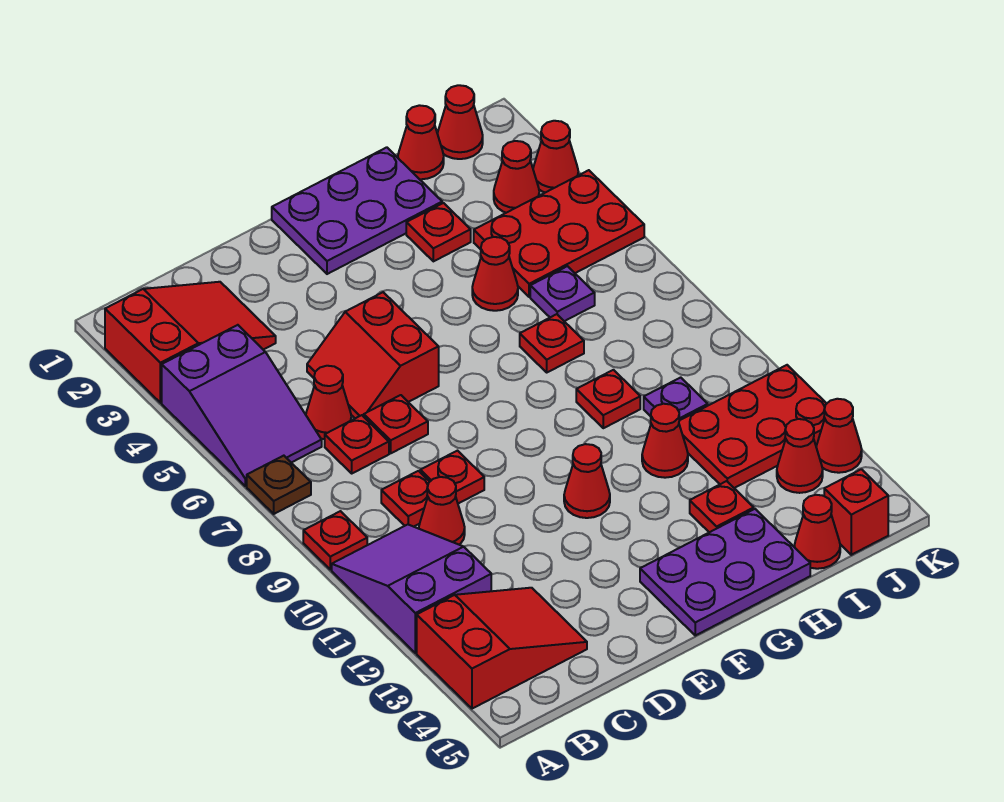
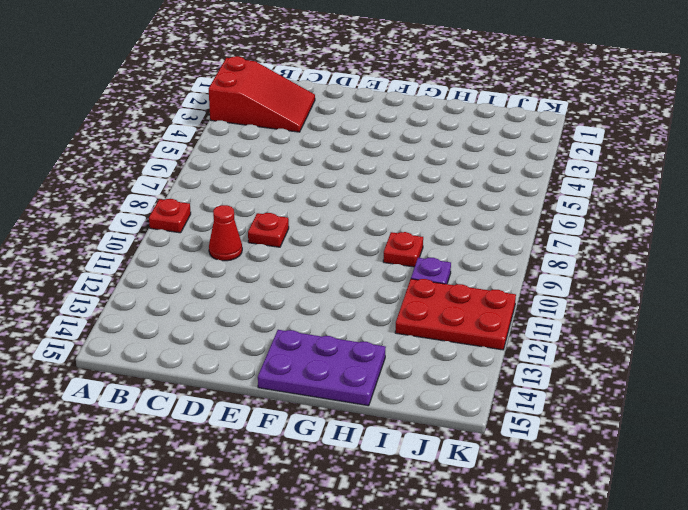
none -> purple slope A4:B6 level 1 top 4
none -> brown plate A7 level 1
none -> purple slope A10:B12 level 1 top 12
none -> red slope A13:C14 level 1 top A

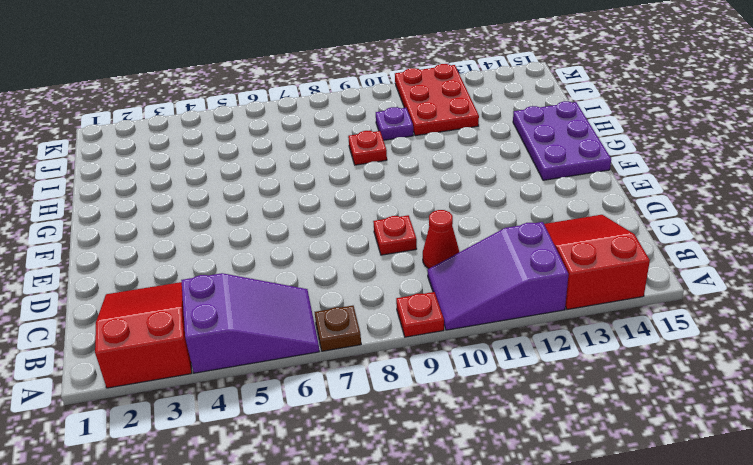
none -> red cone C6 level 1
none -> red plate C7 level 1
none -> red plate C9 level 1
none -> red slope D5:E6 level 1 top E

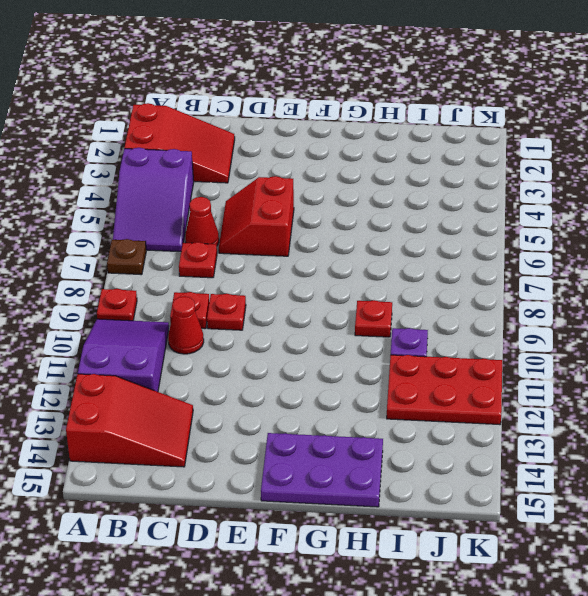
none -> red plate D7 level 1
none -> purple plate F1:H2 level 1
none -> red cone F11 level 1
none -> red plate H3 level 1

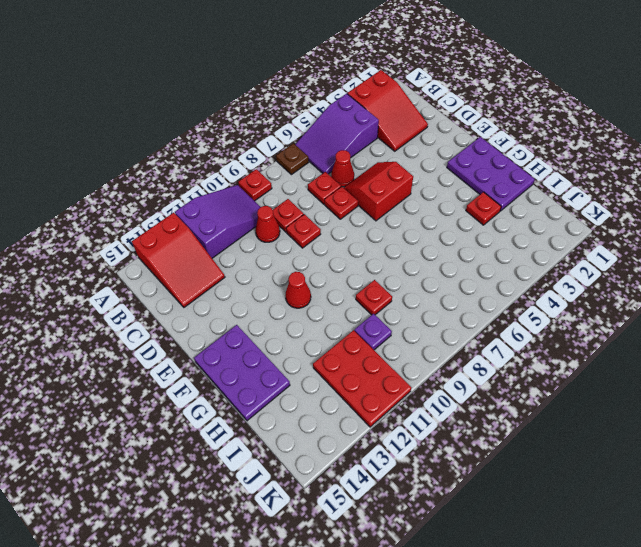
none -> red cone H5 level 1
none -> red plate H7 level 1
none -> red cone H11 level 1
none -> red plate H13 level 1

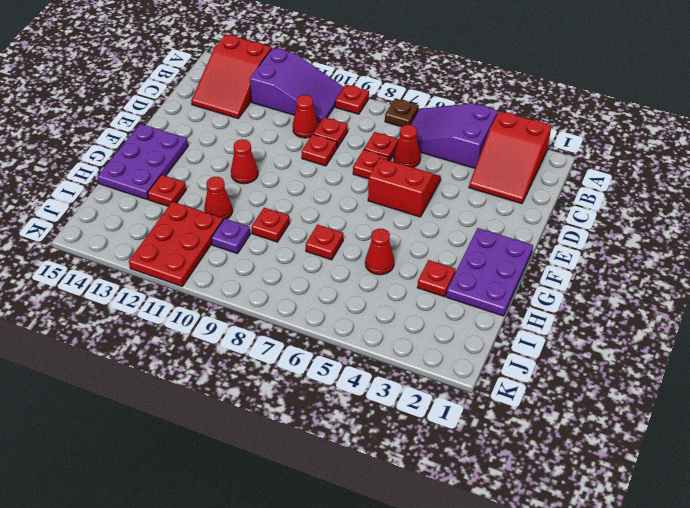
none -> red cone I1 level 1
none -> red plate I4:K5 level 1
none -> purple plate I6 level 1
none -> red cone I15 level 1

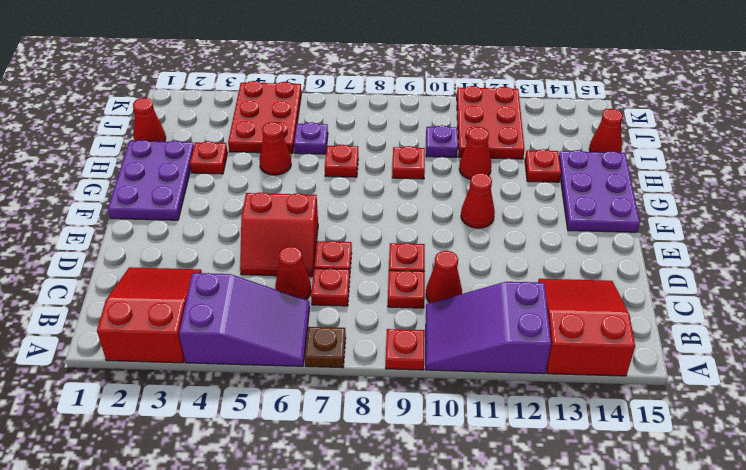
none -> red cone J1 level 1
none -> red cone J3 level 1
none -> red cone J13 level 1
none -> red brick J15 level 1

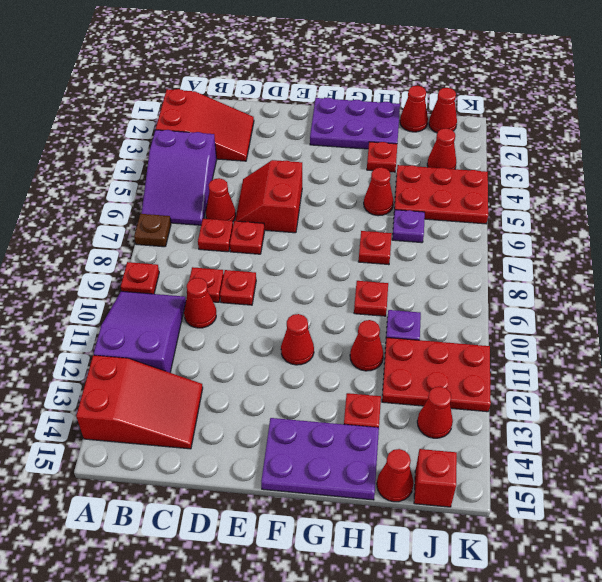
none -> red cone K3 level 1
none -> red cone K13 level 1

